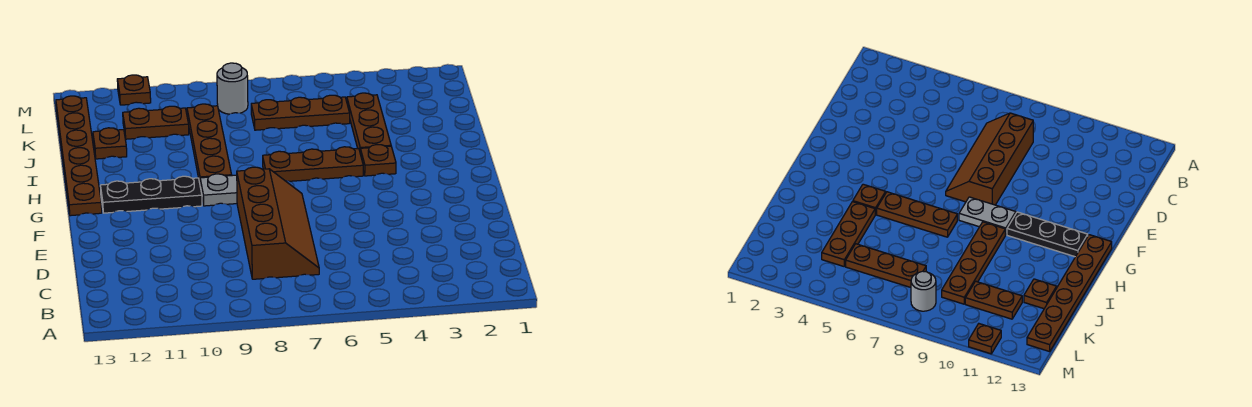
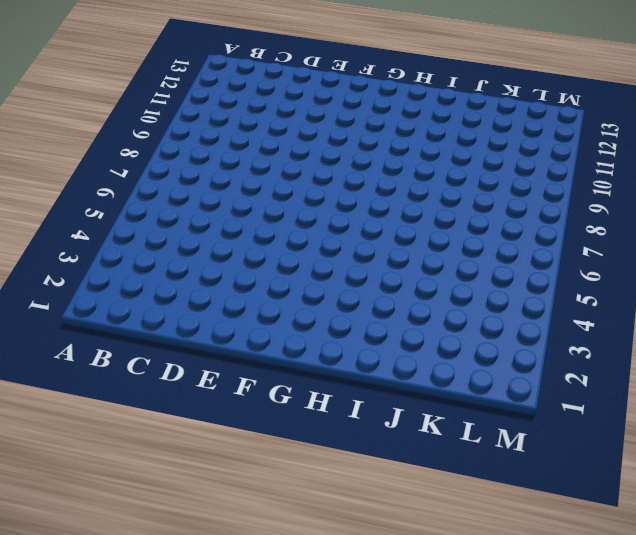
none -> brown slope C7:F8 level 1 top 8
none -> grey plate G8:G9 level 1
none -> black plate G10:G12 level 1

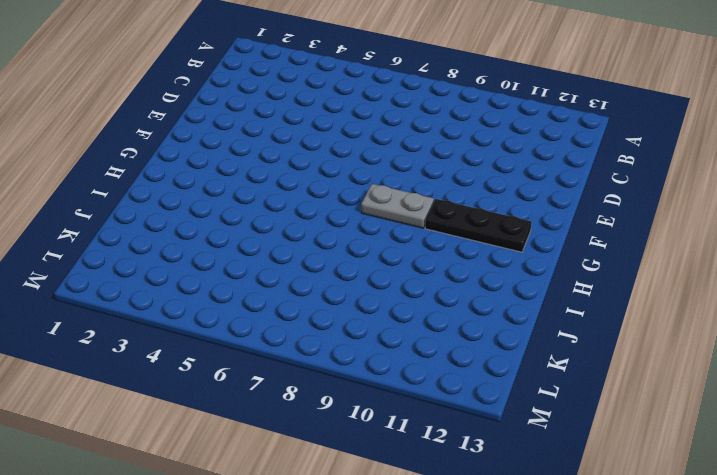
none -> brown slope C7:F8 level 1 top 8
none -> brown plate G13:L13 level 1
none -> brown plate H4 level 1

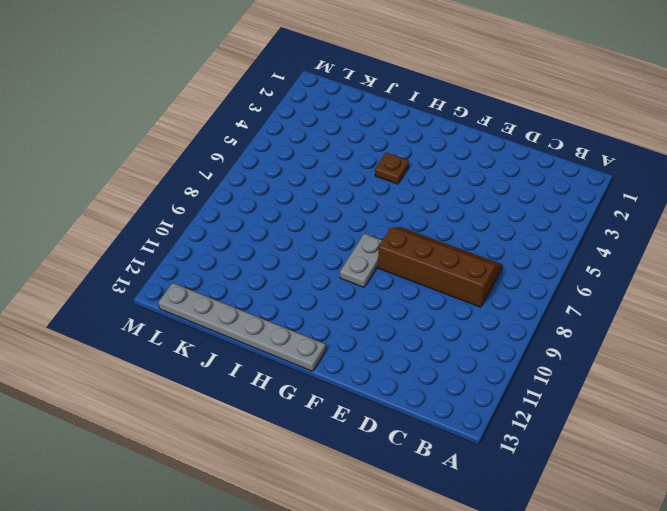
grey plate G13:L13 level 1 -> brown plate G13:L13 level 1
none -> black plate G10:G12 level 1
none -> brown plate H5:H7 level 1
none -> brown plate H9:K9 level 1

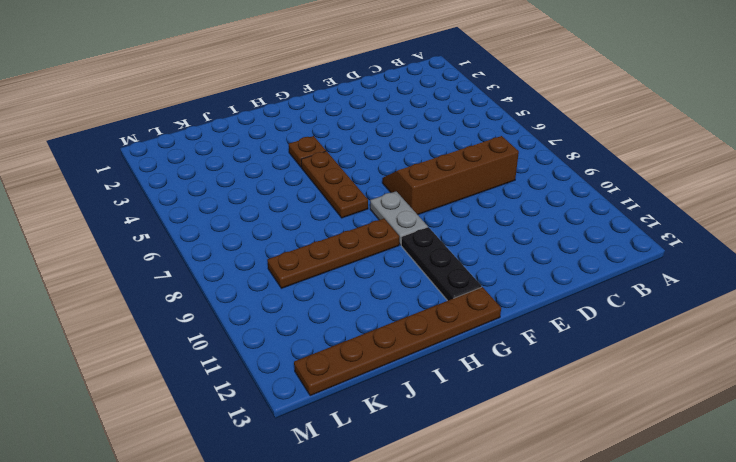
none -> brown plate I4:K4 level 1
none -> brown plate J12 level 1
none -> brown plate K5:K7 level 1

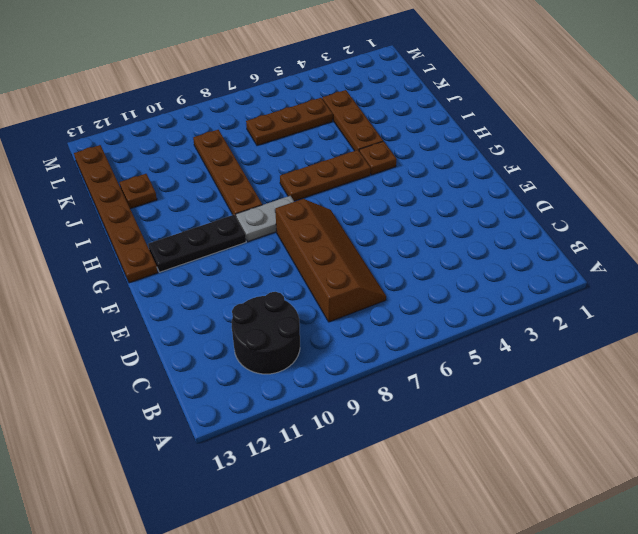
black round brick B10:C11 level 1 -> none
none -> brown plate K10:K11 level 1
none -> grey round brick L8 level 1
none -> brown plate M11 level 1

